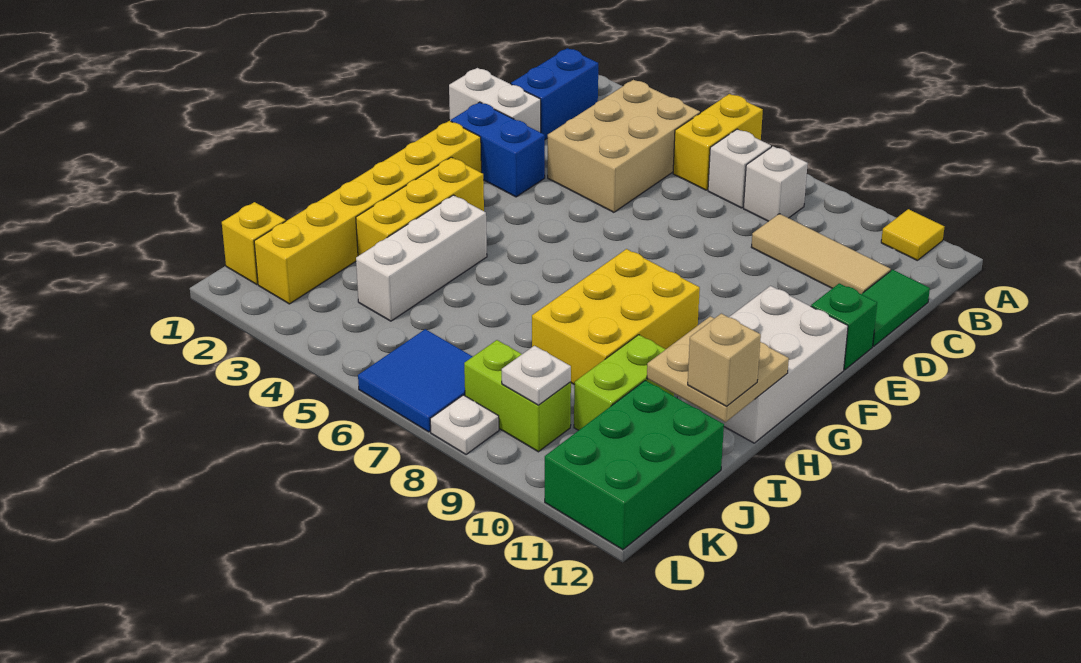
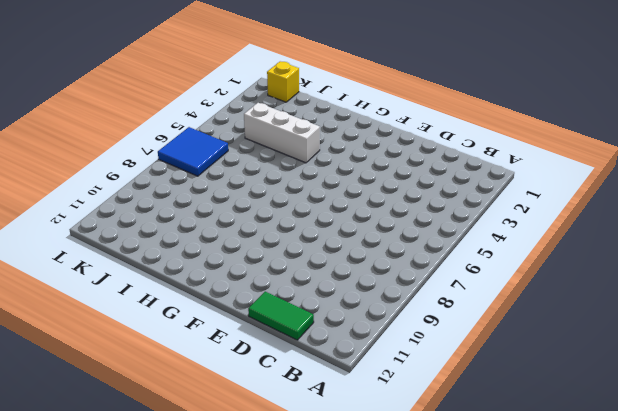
none -> yellow brick A6:B6 level 1
none -> yellow tile A11 level 1
none -> blue brick B2:C2 level 1

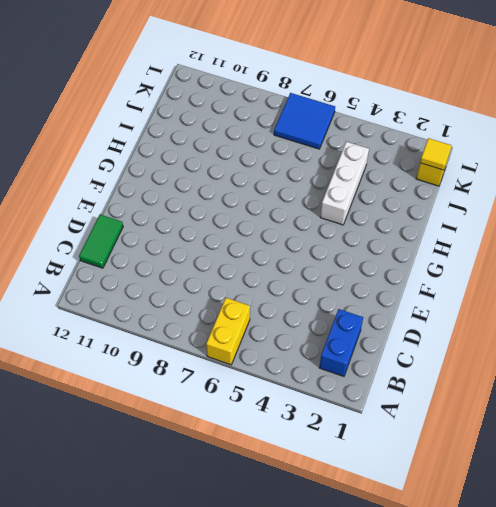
yellow tile K1 level 2 -> yellow tile A11 level 1
none -> tan brick B4:D5 level 1
none -> white brick B7 level 1
none -> white brick B8 level 1

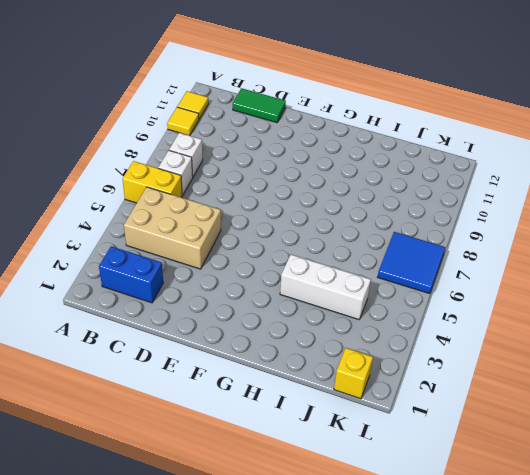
yellow tile A10 level 1 -> none
none -> tan tile C9:C11 level 1
none -> white brick D1:D2 level 1
none -> blue brick E2:E3 level 1

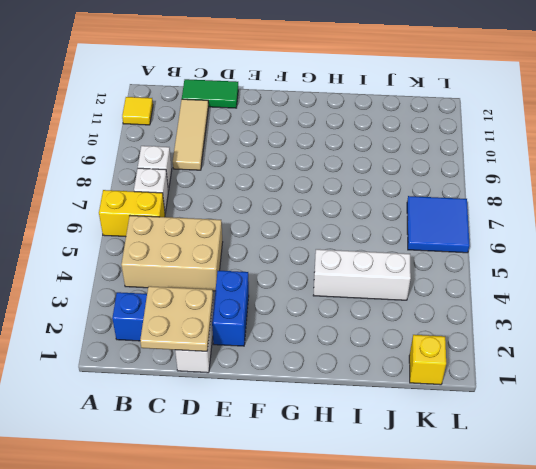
tan plate C1:D2 level 2 -> tan plate H11:I12 level 2
none -> green brick E12 level 1
none -> yellow brick F2:K2 level 1
none -> white brick F11:H12 level 1

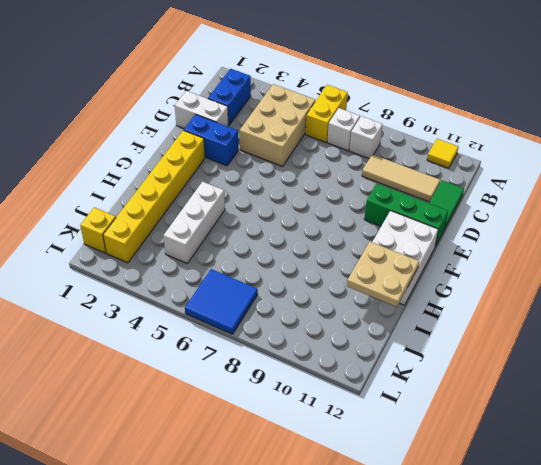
green brick E10:E12 level 1 -> green brick E12 level 1
none -> yellow brick G3:I3 level 1
none -> yellow brick G8:I9 level 1
none -> lime brick I10:J10 level 1

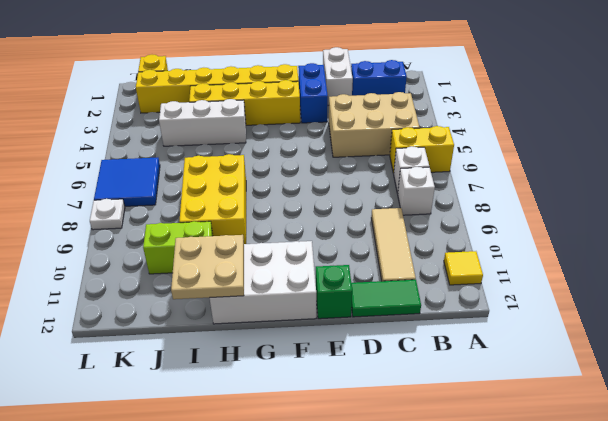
yellow brick F3:I3 level 1 -> yellow brick G3:I3 level 1
yellow brick H7:I9 level 1 -> yellow brick G8:I9 level 1
none -> green brick J11:L12 level 1
none -> lime brick K8:K9 level 1
none -> white plate K9 level 2

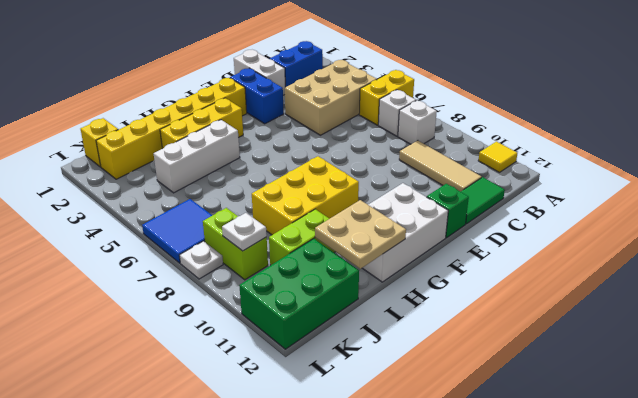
none -> tan brick I12 level 3

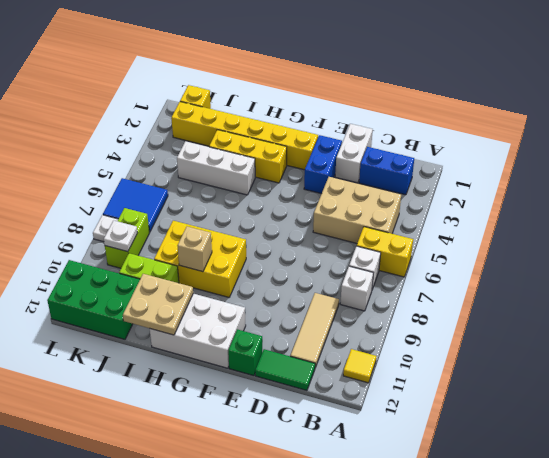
tan brick H9 level 2 -> tan brick I12 level 3

